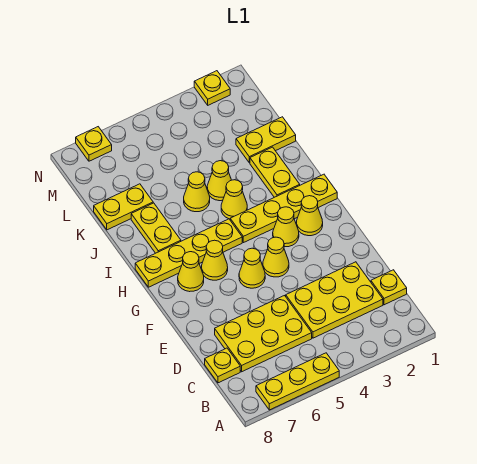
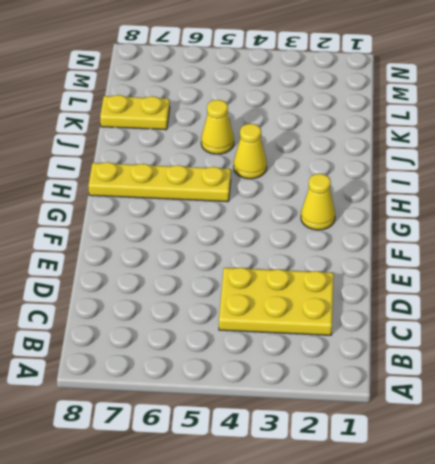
none -> yellow plate A5:A7 level 1
none -> yellow plate C1 level 1
none -> yellow plate C5:D7 level 1

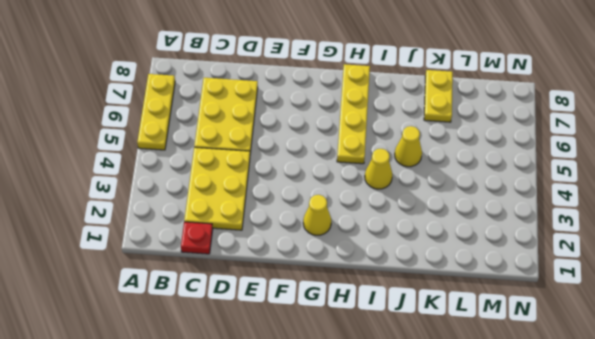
red plate C1 level 1 -> yellow plate C1 level 1
none -> yellow plate C8 level 1
none -> yellow cone F4 level 1
none -> yellow cone F5 level 1

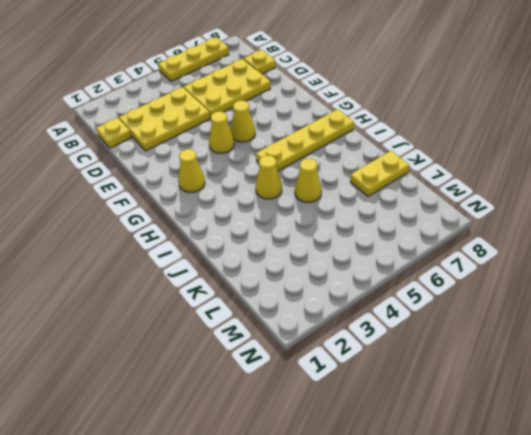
none -> yellow cone G3 level 1
none -> yellow cone G6 level 1
none -> yellow cone G7 level 1

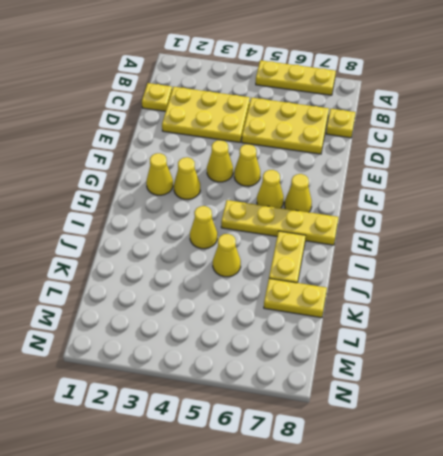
none -> yellow plate H1:H4 level 1
none -> yellow plate I2:J2 level 1
none -> yellow cone J4 level 1

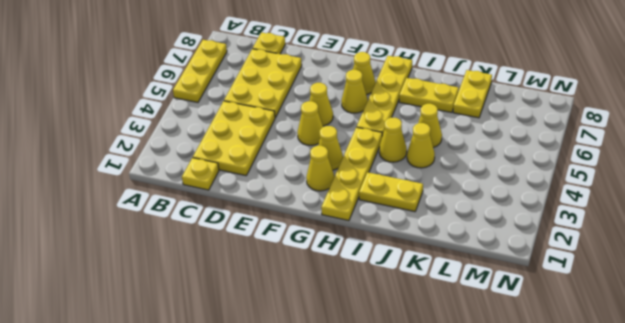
none -> yellow plate K1:K2 level 1
none -> yellow plate N2 level 1
none -> yellow plate N7 level 1

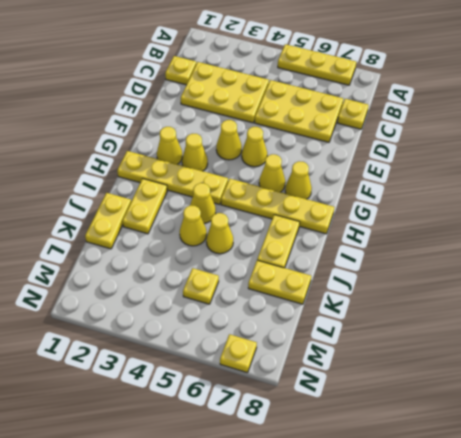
yellow plate J1:K1 level 1 -> yellow plate K1:K2 level 1
yellow plate L5 level 1 -> yellow plate N2 level 1

